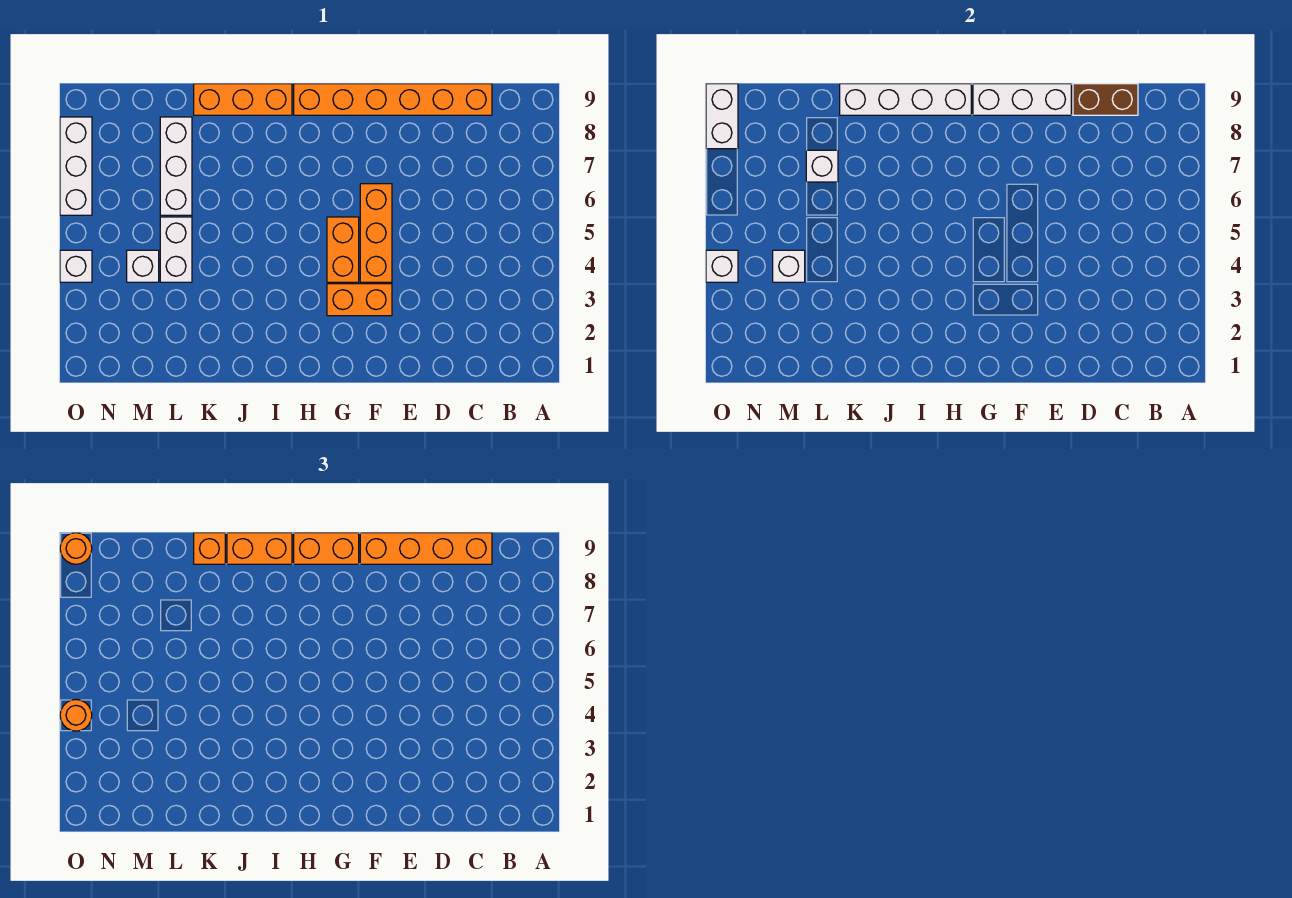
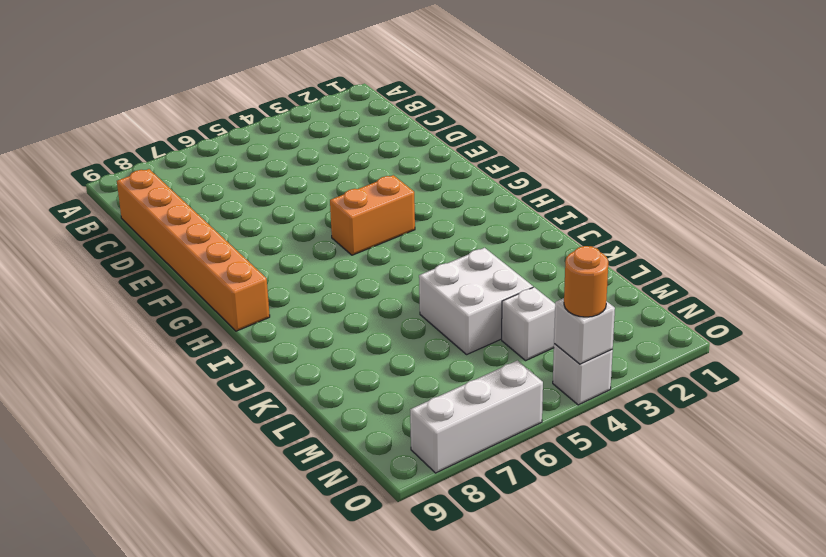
white brick K4:L5 level 1 -> white brick L4:L5 level 1
none -> orange brick F3:G3 level 1
none -> orange brick F4:F6 level 1
none -> orange brick I9:K9 level 1

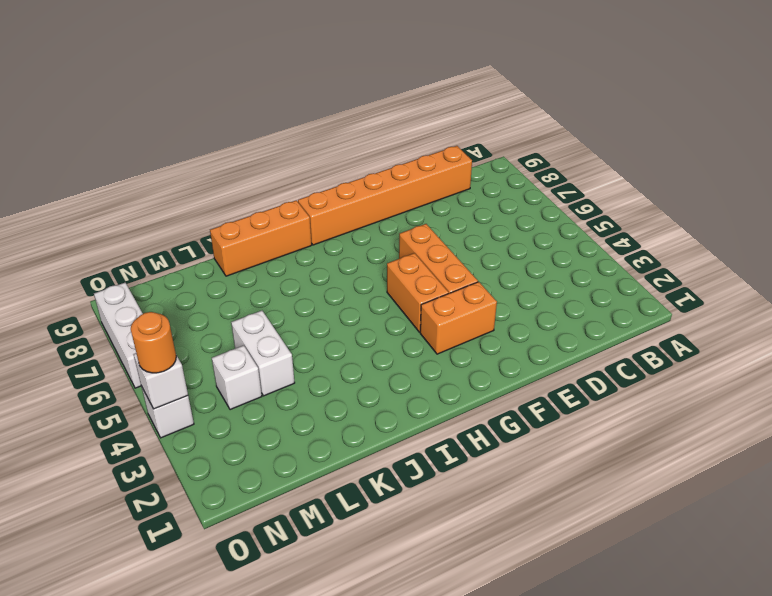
none -> white brick L6:L8 level 1
none -> brown brick C9:D9 level 2
none -> white brick E9:G9 level 2

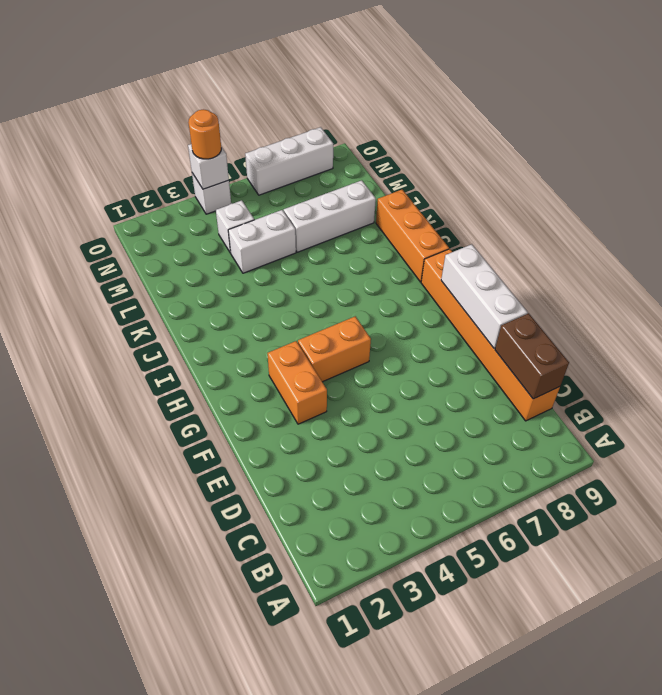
none -> orange brick F4:F6 level 1
none -> white brick H9:K9 level 2
none -> white brick L7 level 2

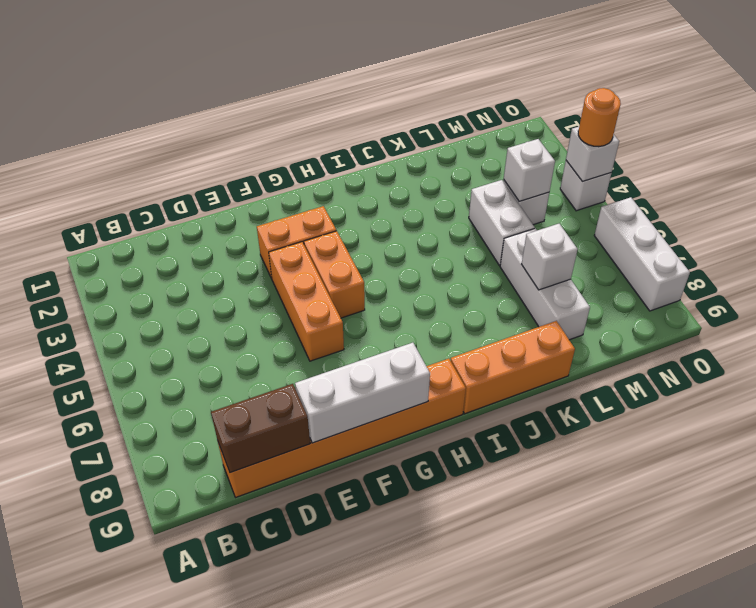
none -> white brick H9:K9 level 2
none -> white brick O8:O9 level 2
none -> orange brick C9:F9 level 3

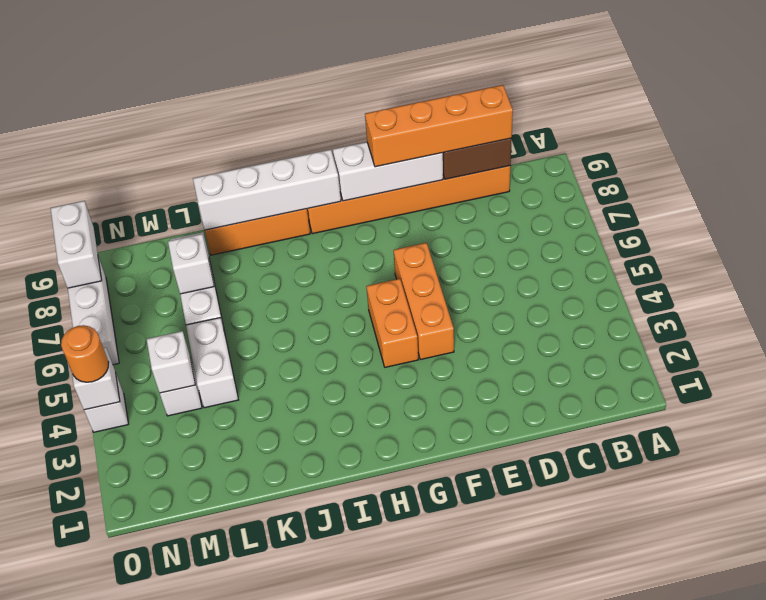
none -> orange brick F3:G3 level 1
none -> orange brick G9:H9 level 3
none -> orange brick I9:J9 level 3

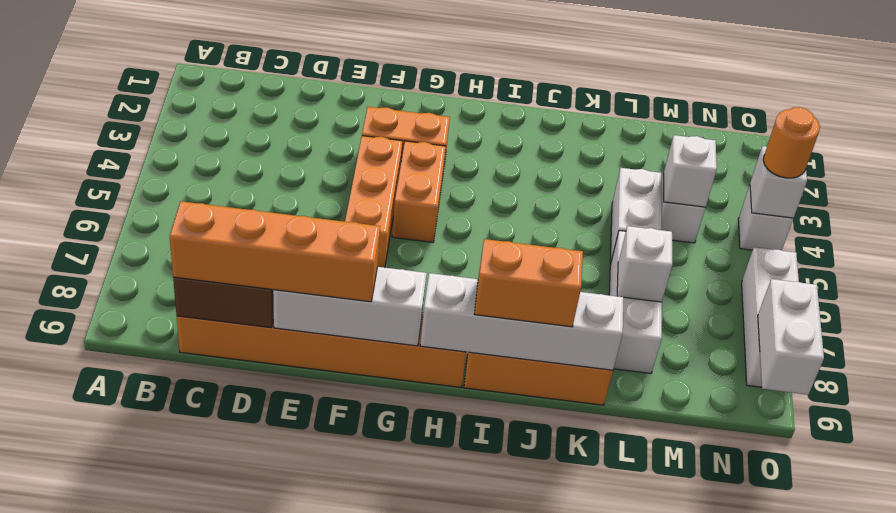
none -> orange brick G9:H9 level 3
none -> orange brick K9 level 3
none -> orange round brick O9 level 3

